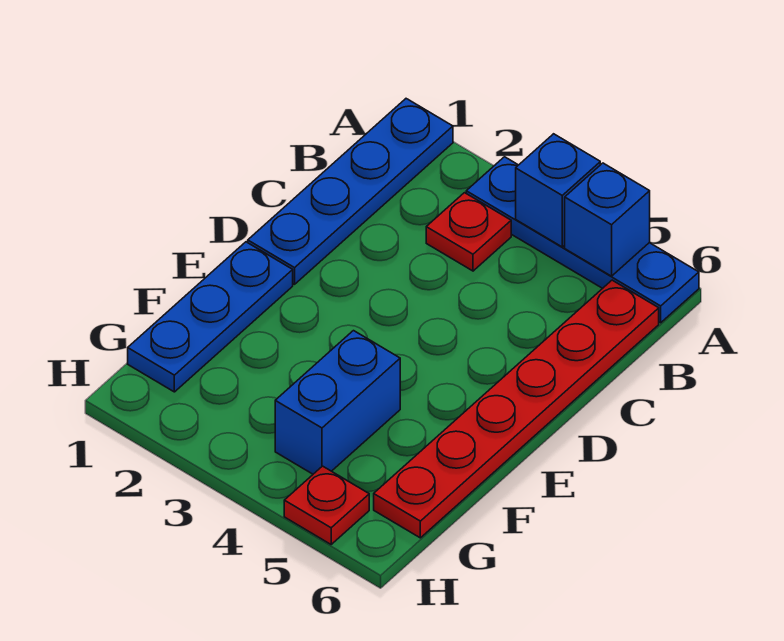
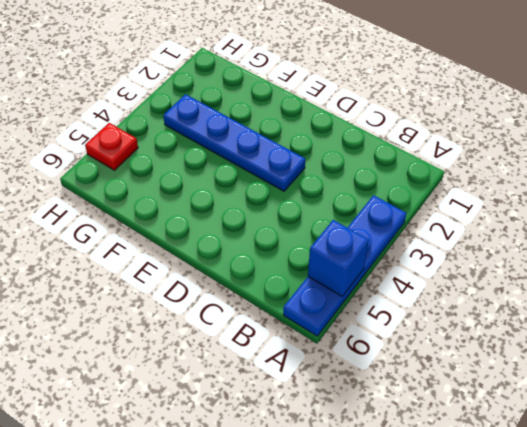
blue plate D3:G3 level 1 -> blue plate A1:D1 level 1
none -> red plate B3 level 1
none -> red plate B6:G6 level 1

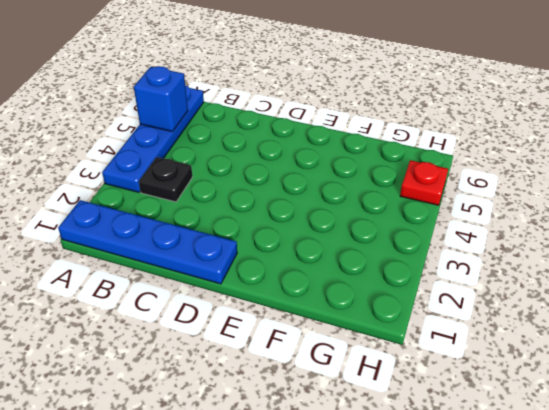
black plate B3 level 1 -> red plate B3 level 1
none -> red plate B6:G6 level 1
none -> blue plate E1:G1 level 1

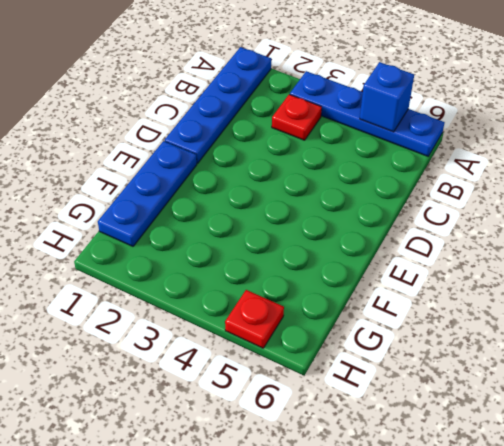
none -> red plate B6:G6 level 1
none -> blue brick F4:G4 level 1

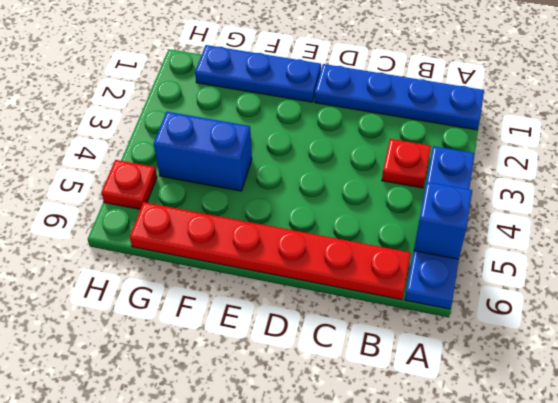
none -> blue brick A4 level 2

